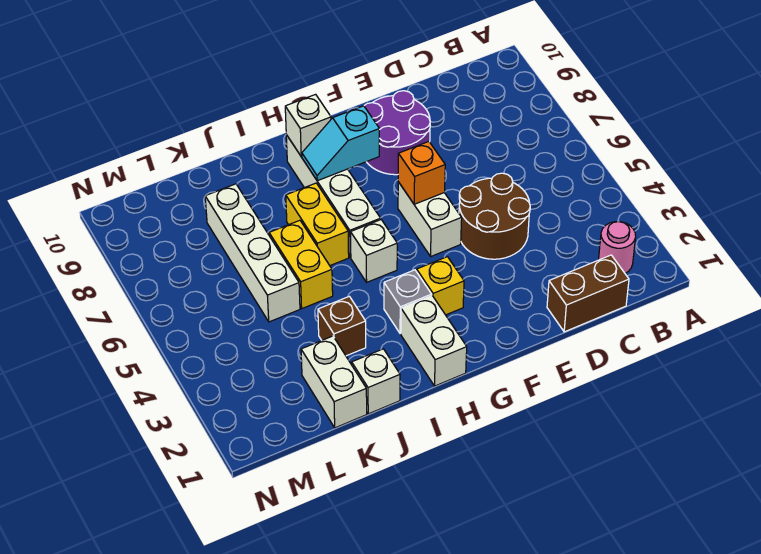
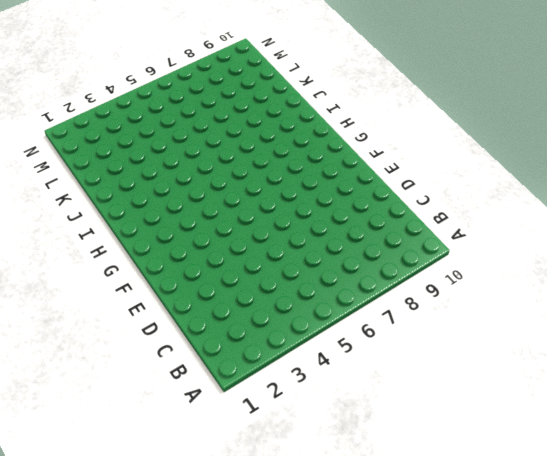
none -> pink round brick B2 level 1
none -> brown brick C1:D1 level 1
none -> brown round brick D4:E5 level 1

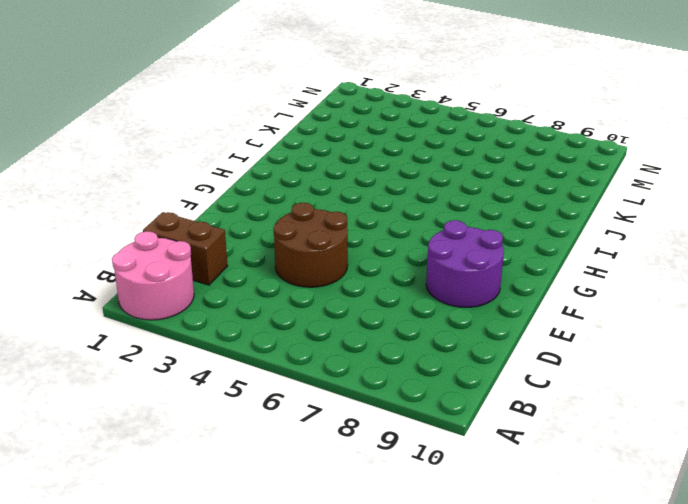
pink round brick A1:B2 level 1 -> pink round brick B2 level 1
brown brick C1:C2 level 1 -> brown brick C1:D1 level 1
none -> white brick F5:F6 level 1
none -> yellow brick G3 level 1
none -> white brick H1:H2 level 1

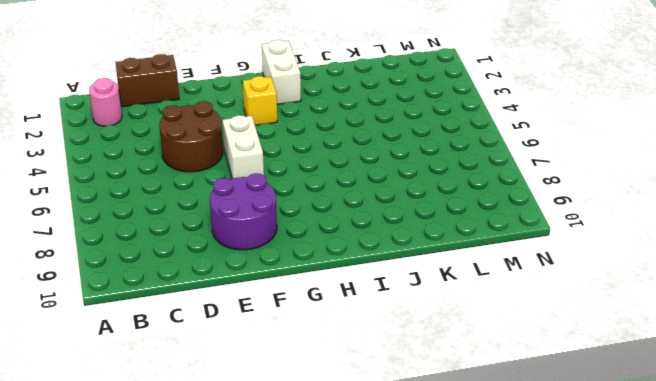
none -> grey brick H3 level 1
none -> white brick H5 level 1
none -> white brick H6:H9 level 1

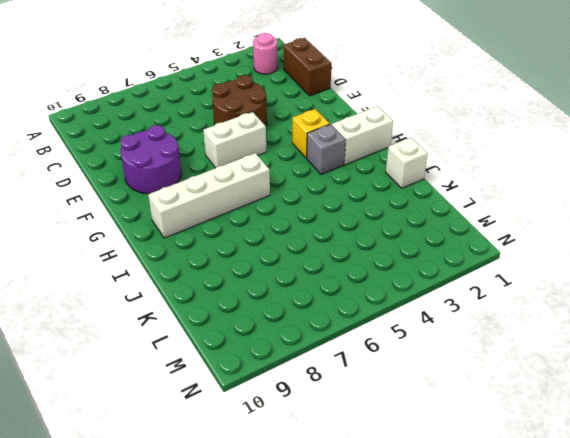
none -> white brick H5 level 1
none -> yellow brick I6:I7 level 1
none -> brown brick J3 level 1

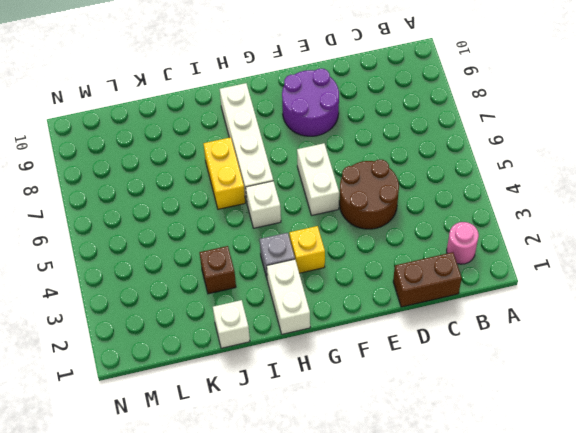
none -> yellow brick J5:J6 level 1
none -> white brick K1:K2 level 1
none -> white brick K5:K8 level 1

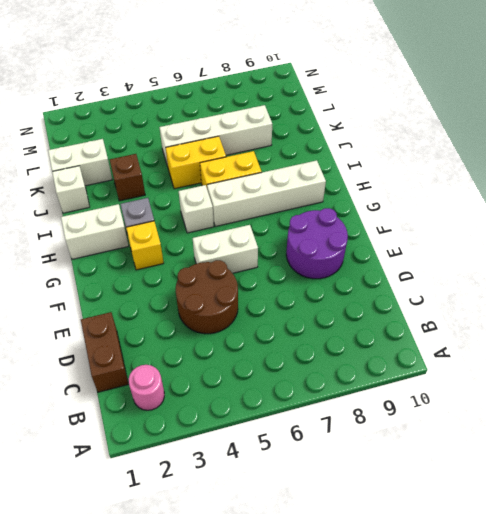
none -> orange brick F6 level 2
none -> cyan slope G8:H8 level 2 top G
none -> white brick H9 level 2

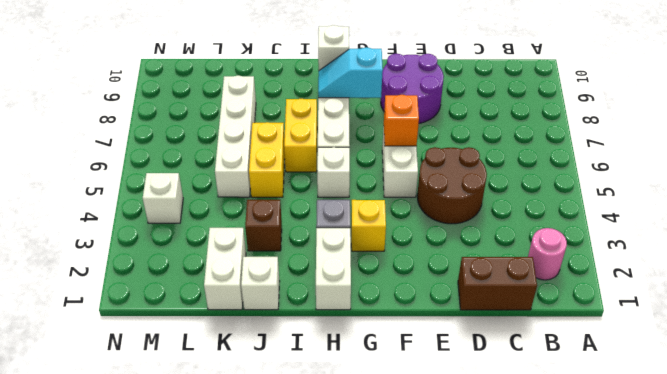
white brick M4 level 1 -> none

